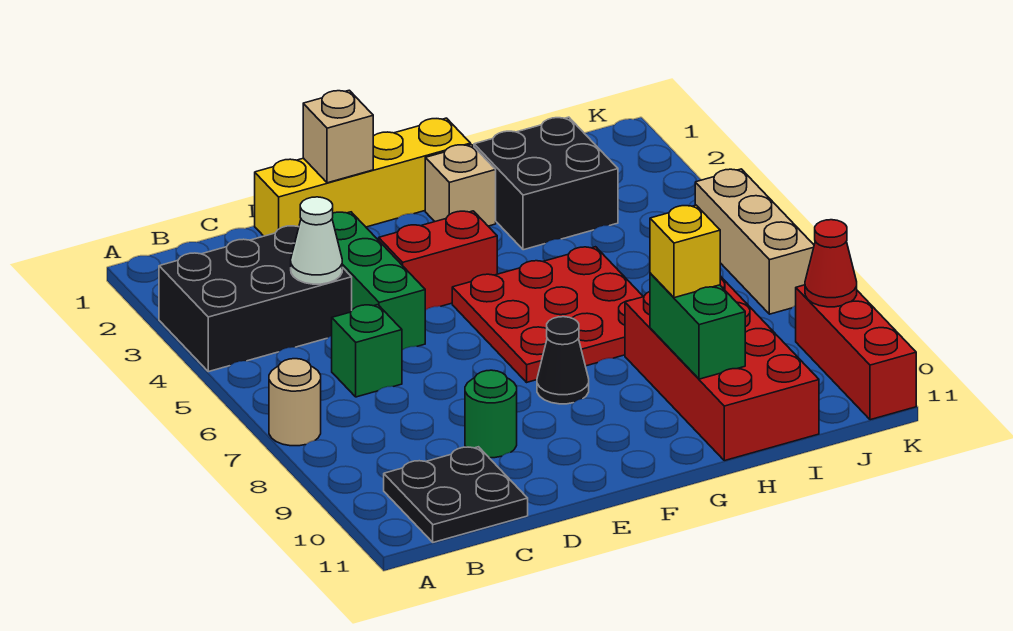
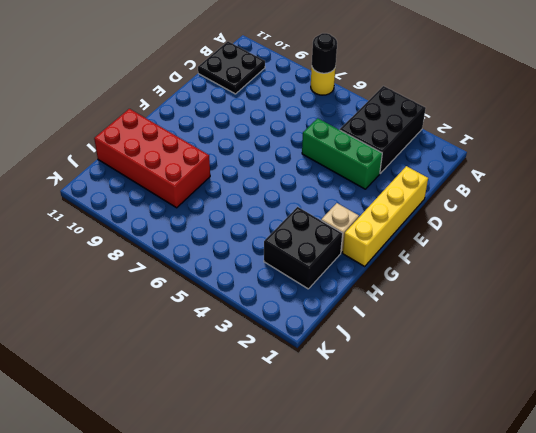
yellow round brick A7 level 1 -> tan round brick A7 level 1
black round brick A7 level 2 -> none
none -> green brick C6 level 1
none -> green round brick D9 level 1
none -> red brick E4:F4 level 1

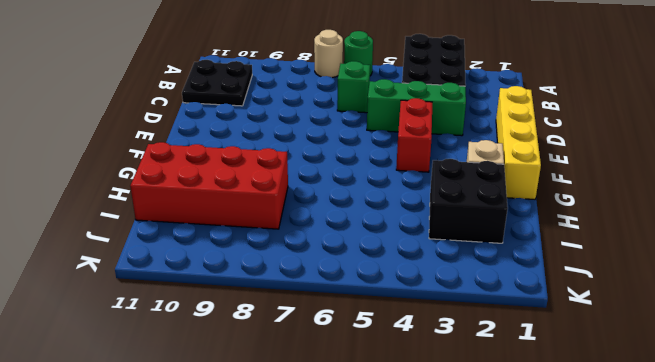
green round brick A6 level 1 -> green round brick D9 level 1
none -> red plate F5:H7 level 1
none -> black cone F8 level 1
none -> tan brick K5:K7 level 1

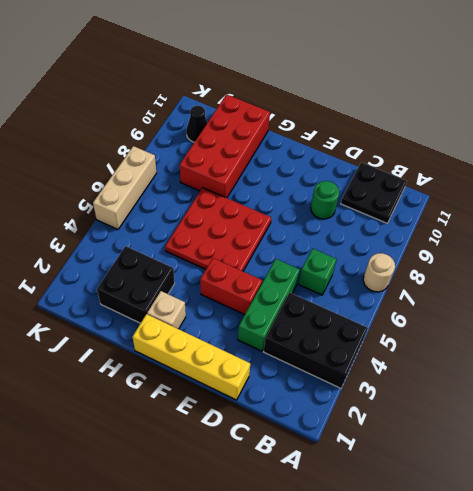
black cone J10 level 1 -> black cone F8 level 1
none -> red brick K9:K11 level 1
none -> white cone C4 level 2
none -> tan brick E1 level 2

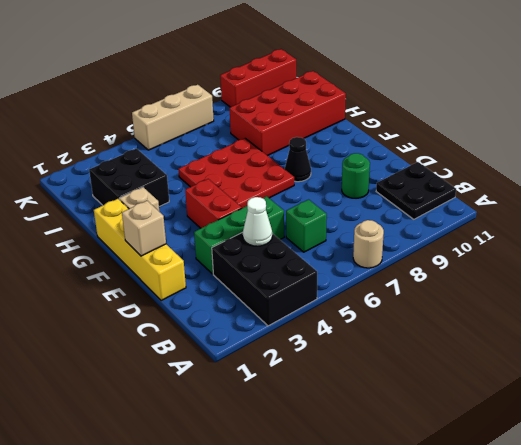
none -> green brick H9:H10 level 2
none -> red cone K9 level 2
none -> yellow brick H9 level 3

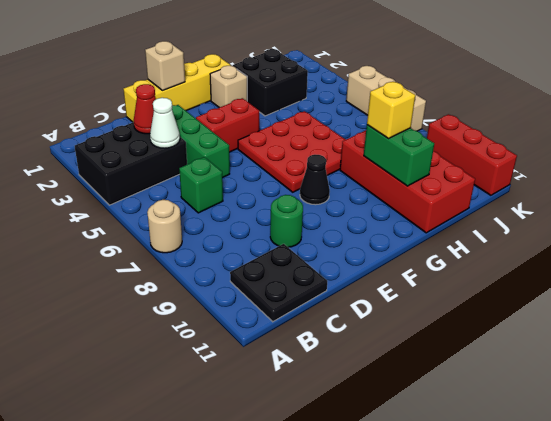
red cone C3 level 2 -> red cone K9 level 2

